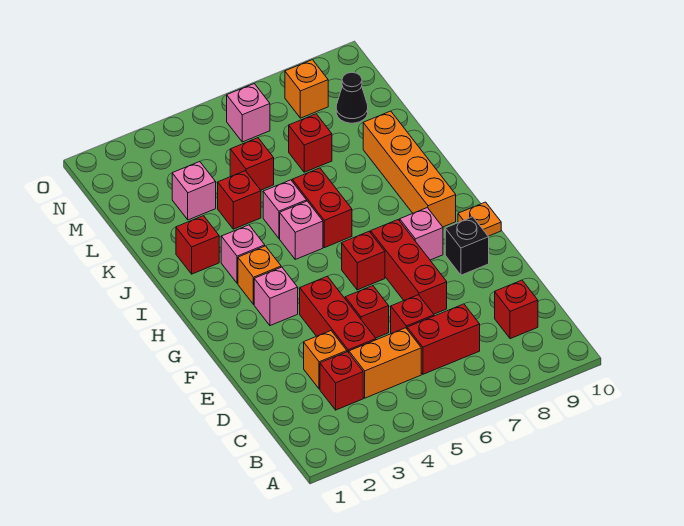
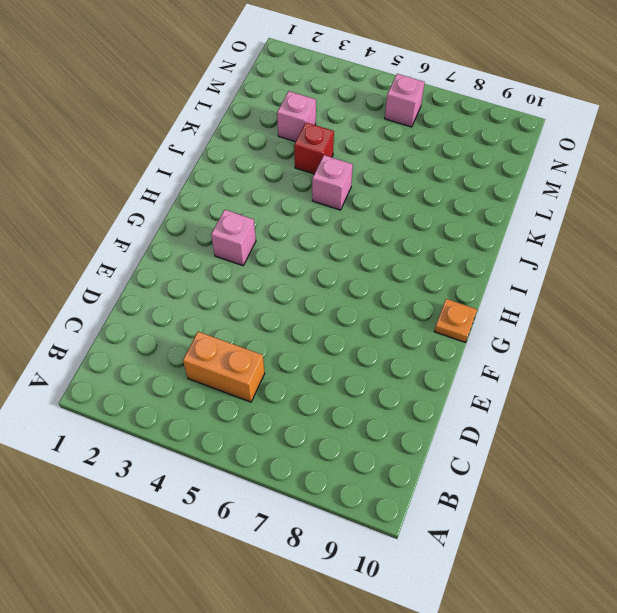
none -> red brick C3 level 1
none -> red brick C6:C7 level 1
none -> red brick C9 level 1

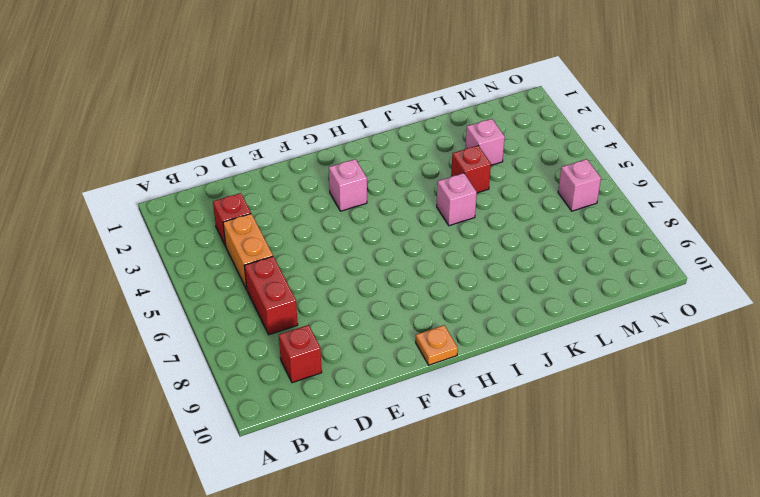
none -> orange brick D3 level 1
none -> red brick D4:F4 level 1
none -> red brick D6 level 1

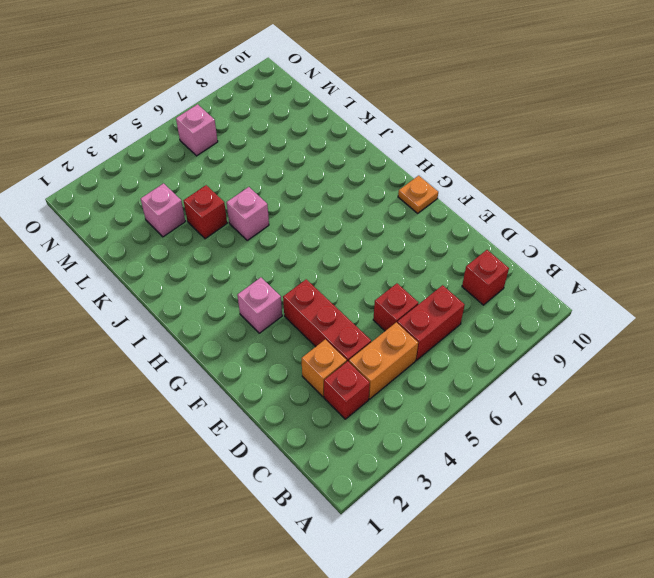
none -> red brick E5 level 1
none -> red brick E7:G7 level 1
none -> black brick F9 level 1

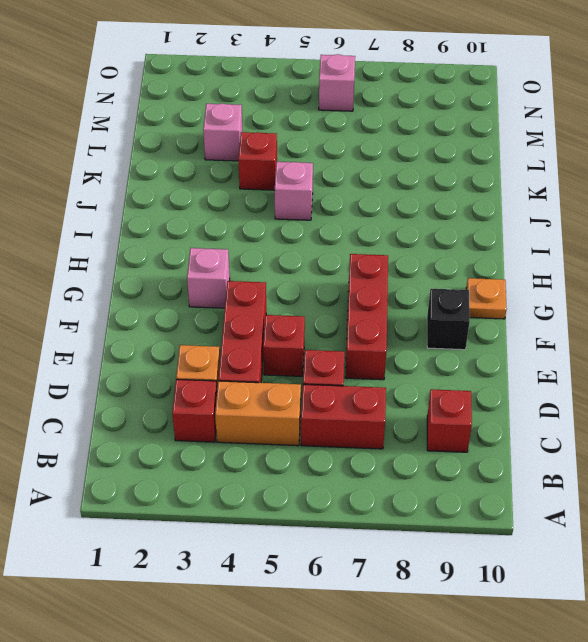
none -> red brick G6 level 1
none -> pink brick G8 level 1
none -> orange brick H3 level 1

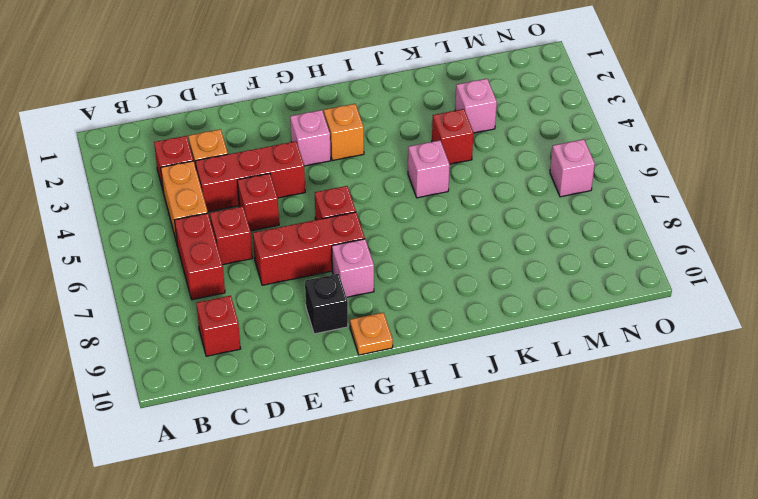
none -> orange brick H9:K9 level 1
none -> pink brick I3 level 1
none -> pink brick I5 level 1

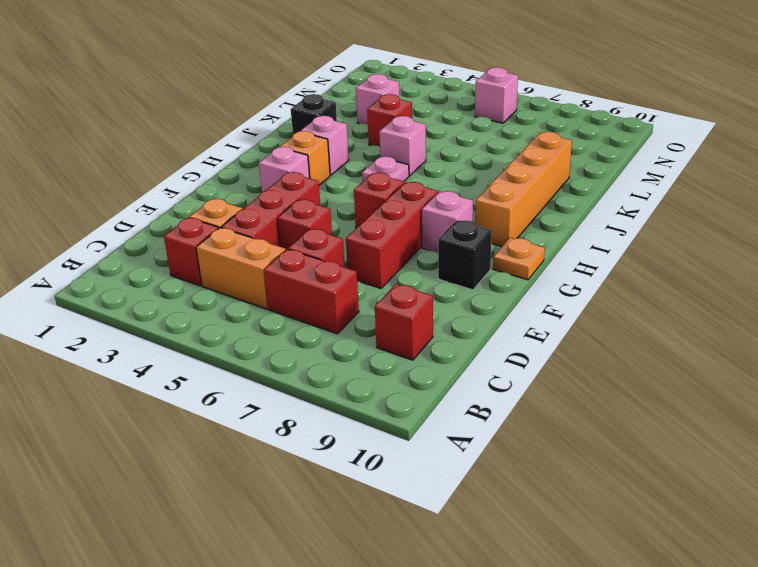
pink plate I5 level 1 -> pink brick I5 level 1
black brick J2 level 1 -> red brick J2 level 1
none -> red brick I6:J6 level 1
none -> red brick L5 level 1
none -> red brick L7 level 1

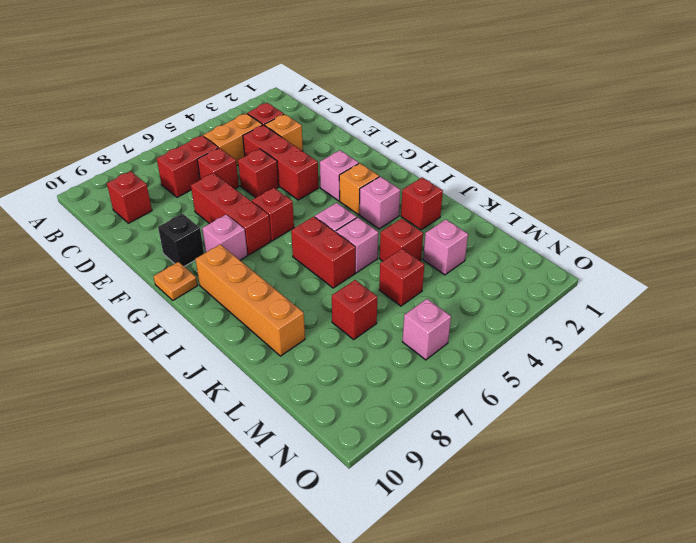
none -> black cone M9 level 1
none -> orange brick N8 level 1

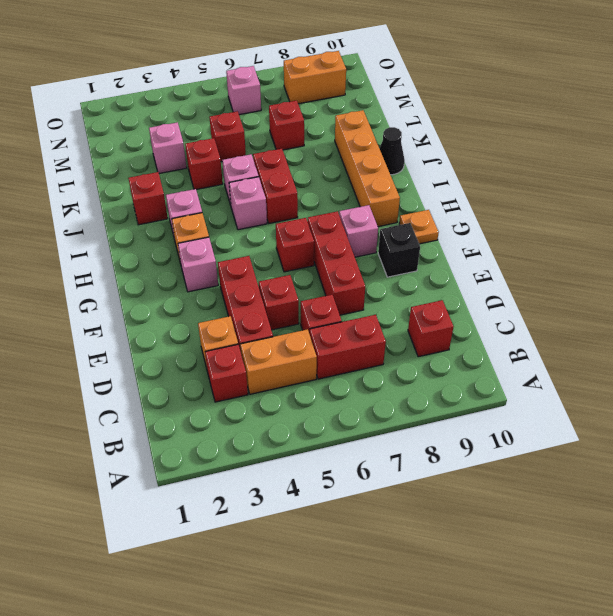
black cone J10 level 1 -> black cone M9 level 1
orange brick N8:N9 level 1 -> orange brick N8 level 1

